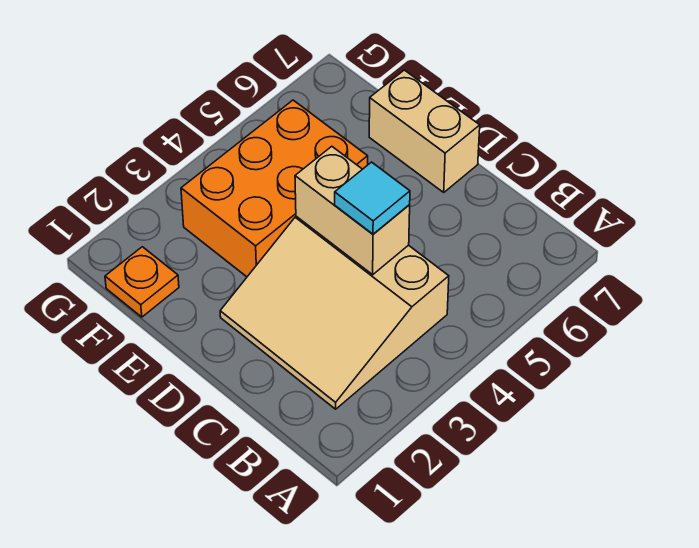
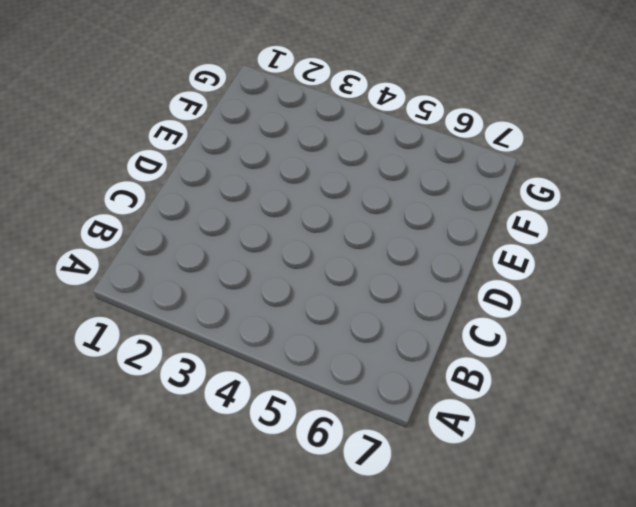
none -> tan slope B2:D4 level 1 top 4
none -> tan brick D7:E7 level 1

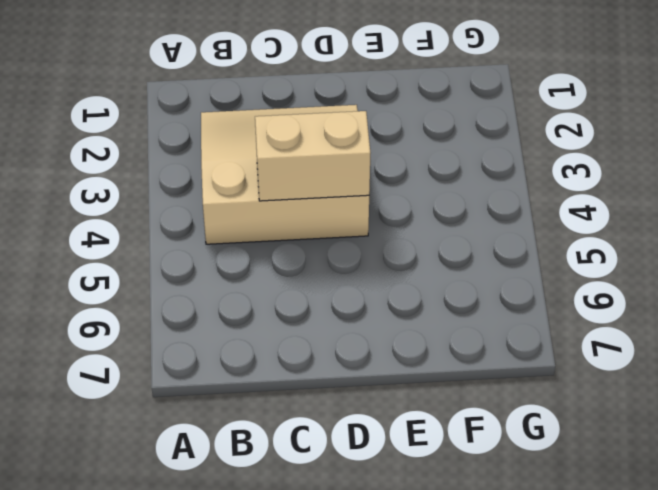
none -> tan brick D7:E7 level 1
none -> orange brick E3:F5 level 1

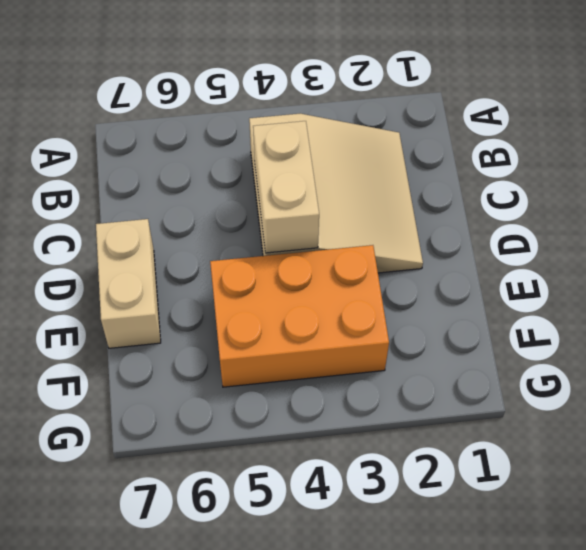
none -> orange plate F1 level 1
none -> cyan tile C4 level 3

